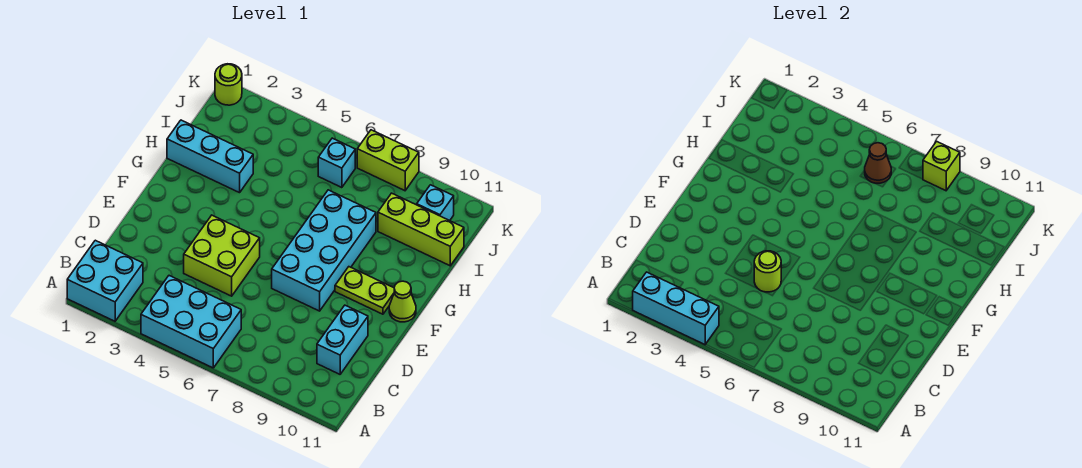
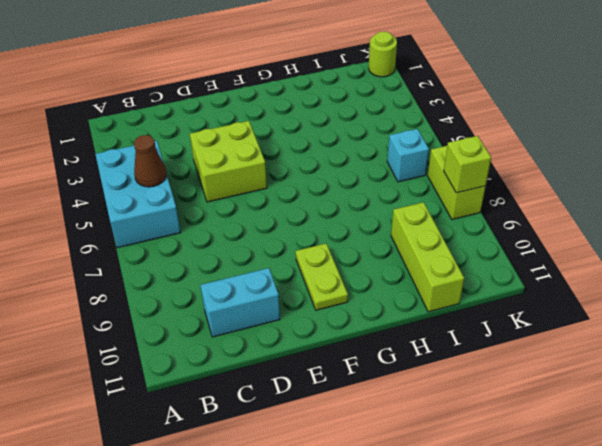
brown cone B5 level 2 -> brown cone J6 level 2
none -> cyan brick A1:B2 level 1
none -> cyan brick E7:H8 level 1
none -> lime cone F11 level 1

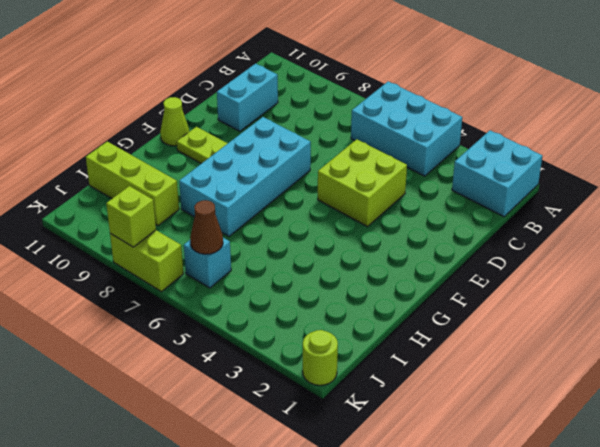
none -> cyan brick H1:H3 level 1
none -> cyan brick J10 level 1
none -> cyan brick A2:A4 level 2

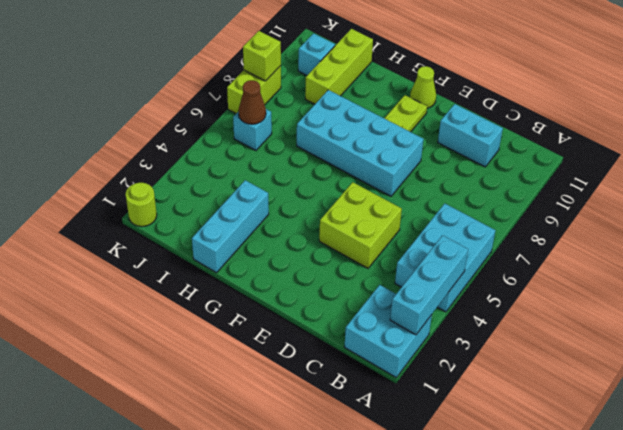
none -> lime round brick D5 level 2

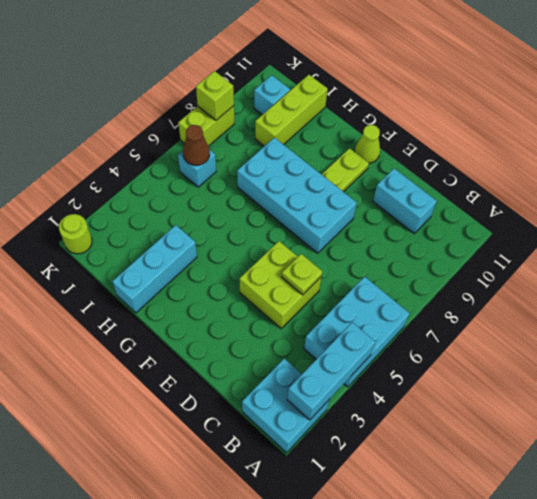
lime plate D5 level 2 -> lime round brick D5 level 2

